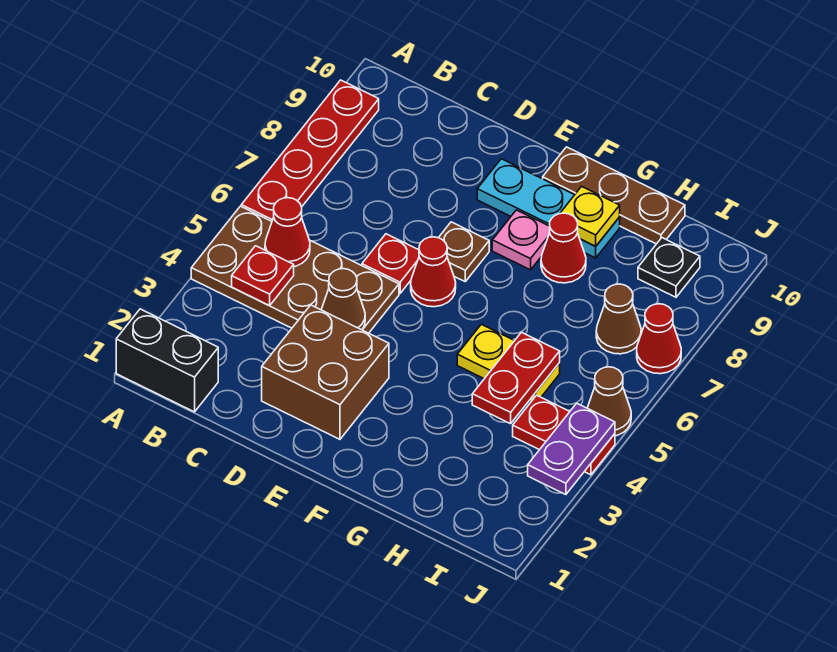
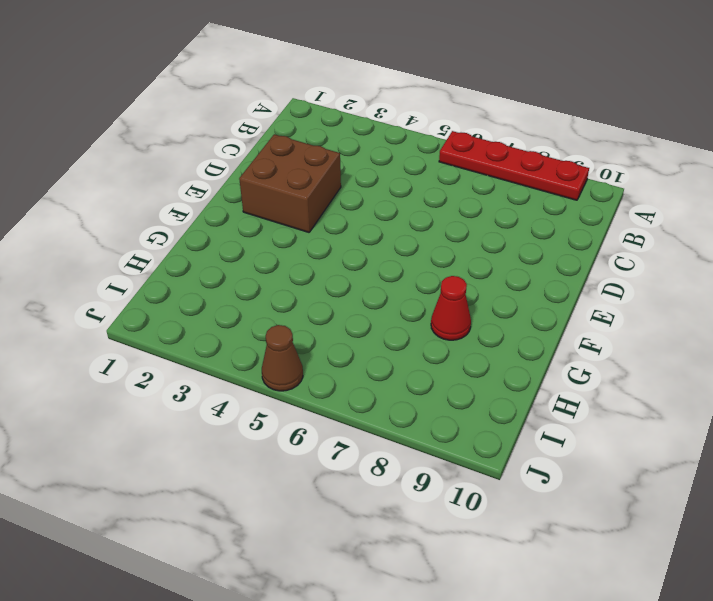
none -> black brick A1:B1 level 1
none -> brown plate A4:D5 level 1
none -> red plate D6 level 1

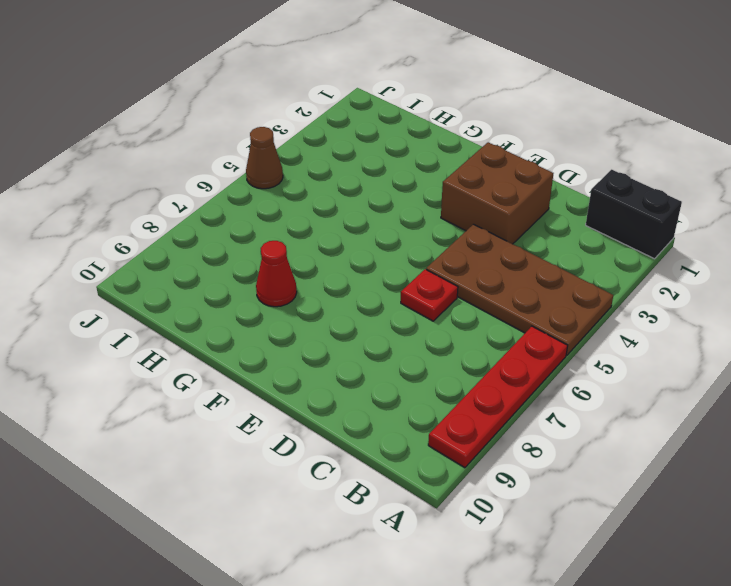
none -> red cone E6 level 1
none -> brown plate E7 level 1
none -> cyan plate E9:G9 level 1

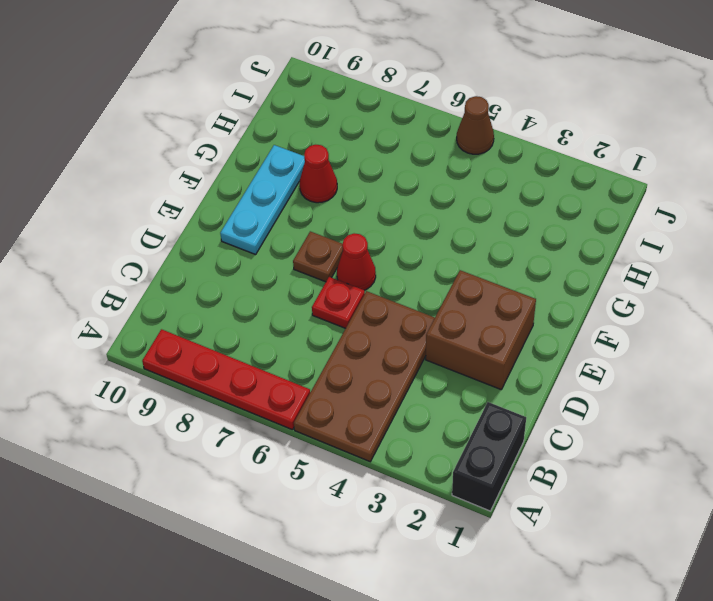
none -> pink plate F8 level 1
none -> brown plate F10:H10 level 1
none -> yellow plate G5:H5 level 1

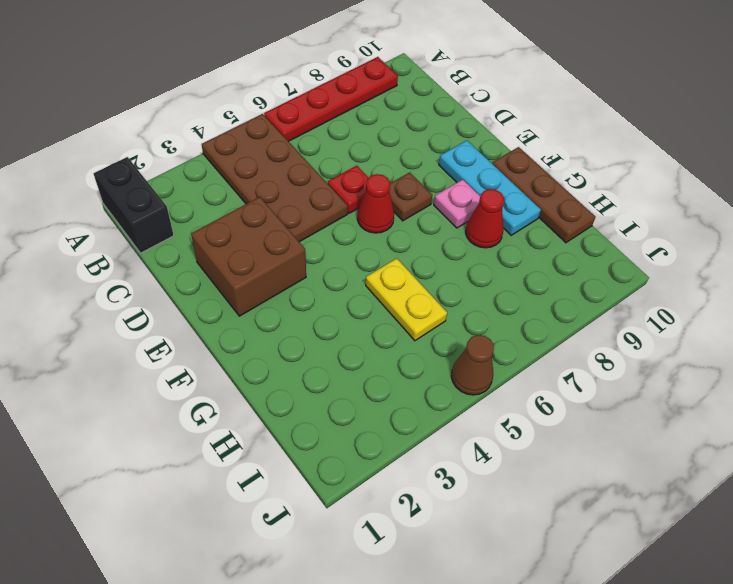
none -> red plate I4:J4 level 1
none -> brown cone I7 level 1
none -> black plate I9 level 1

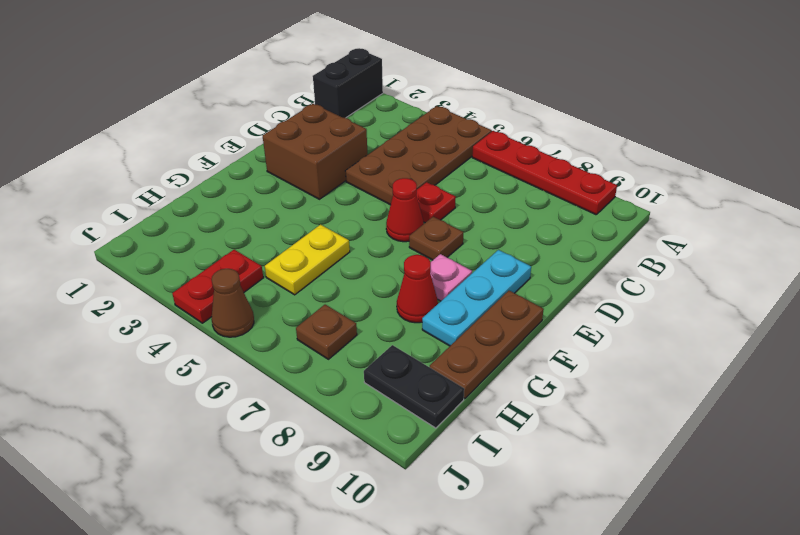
brown plate I7 level 1 -> brown cone I7 level 1
black plate I9:I10 level 1 -> black plate I9 level 1
none -> red cone J7 level 1
none -> red plate B4 level 2
none -> red cone B5 level 2

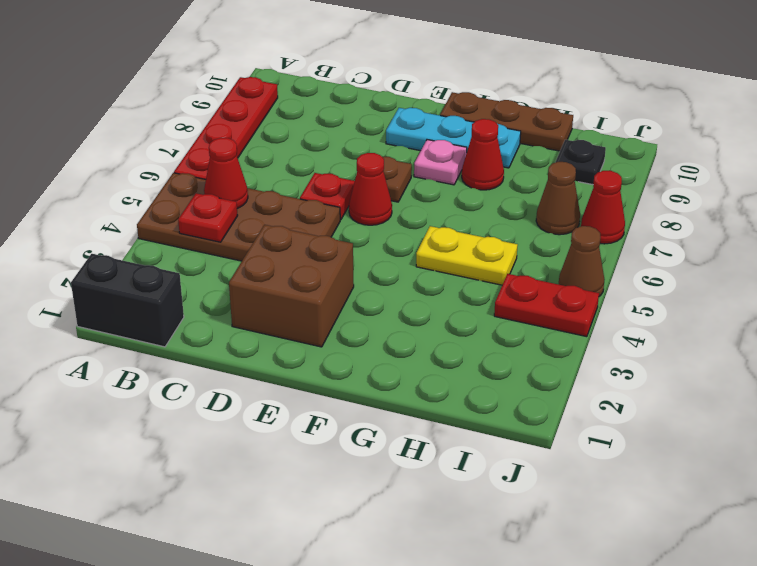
none -> brown cone D4 level 2
none -> yellow plate G9 level 2
none -> red plate H4:H5 level 2

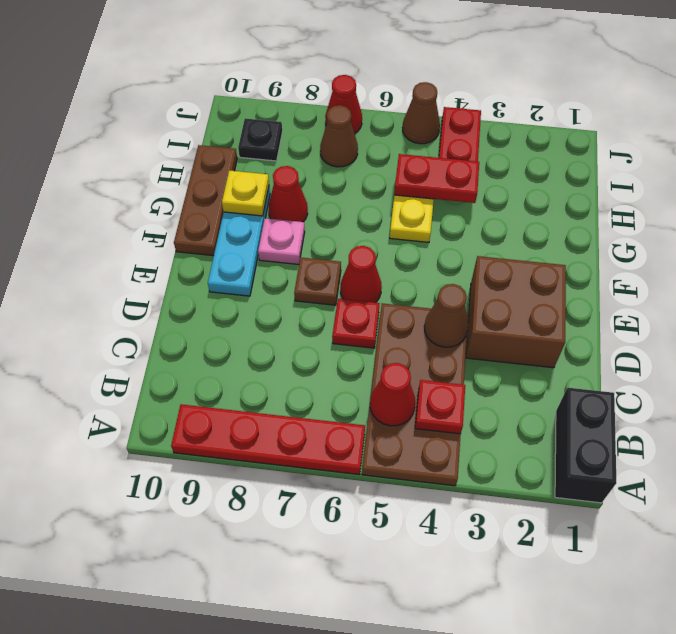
none -> purple plate J3:J4 level 2

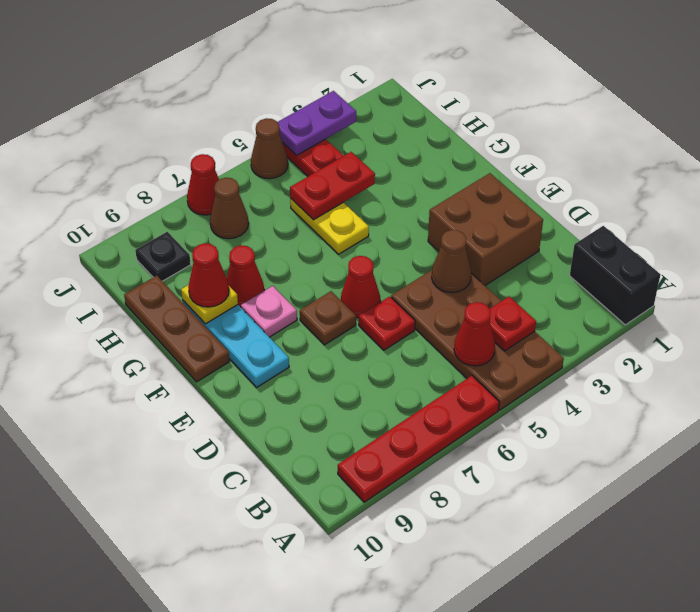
red cone G9 level 3 -> none

